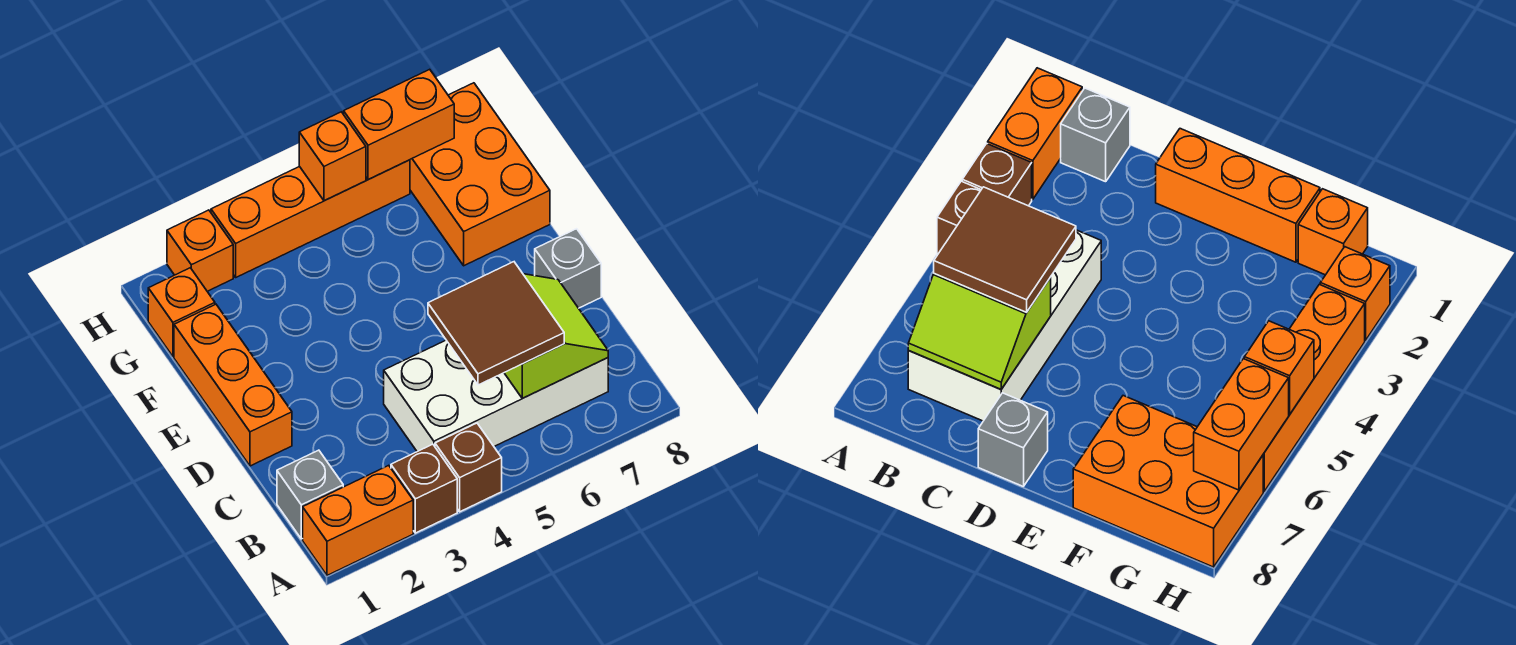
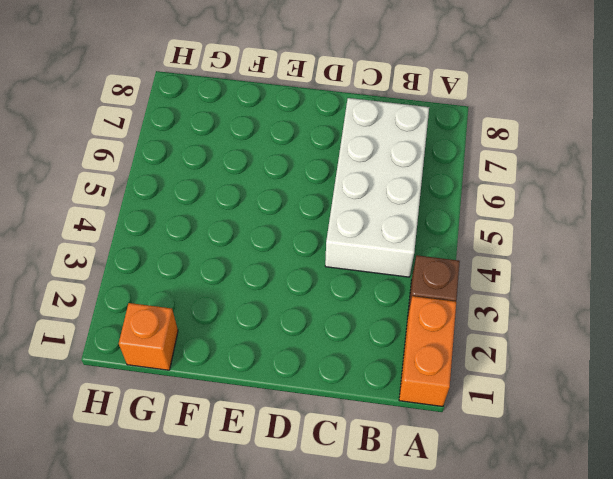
none -> brown brick A4 level 1
none -> grey brick B1 level 1
none -> orange brick D1:F1 level 1

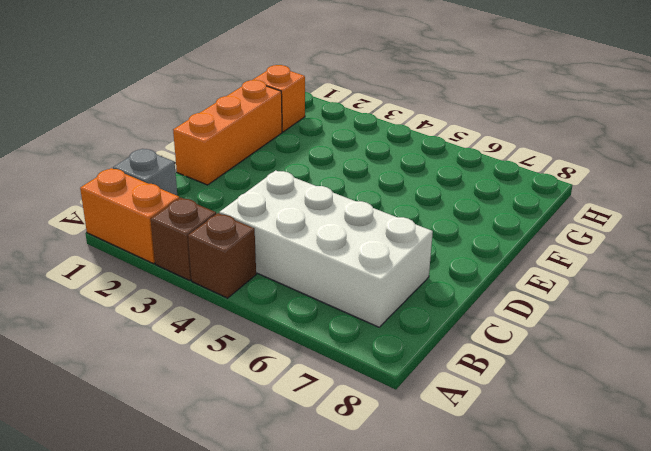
none -> grey brick D8 level 1
none -> orange brick F7:H8 level 1
none -> orange brick H2 level 1

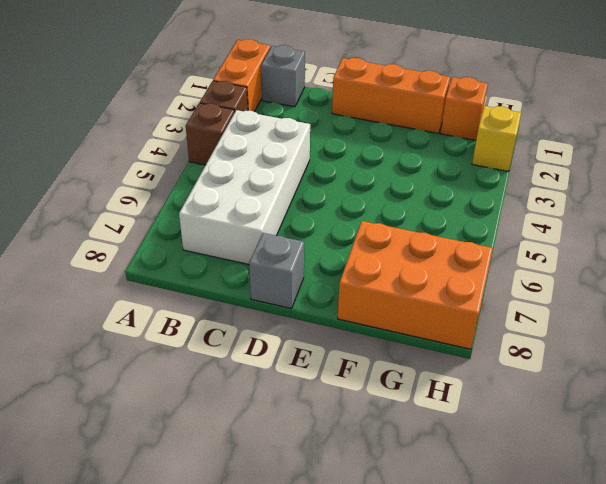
yellow brick H2 level 1 -> orange brick H2 level 1
none -> orange brick H3:H6 level 1
none -> lime slope B6:C7 level 2 top 6
none -> orange brick H5 level 2

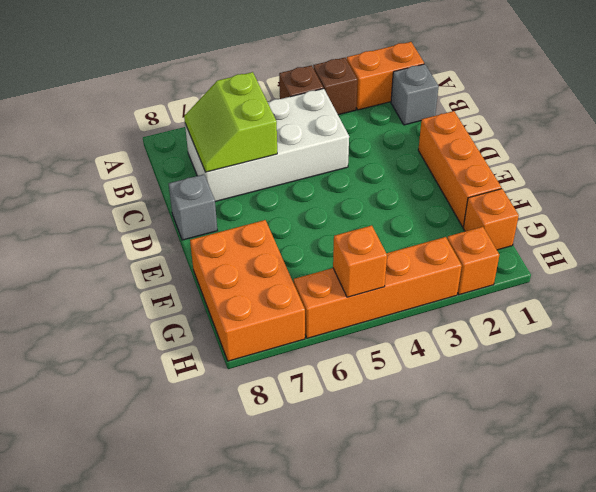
none -> orange brick H6:H7 level 2
none -> brown tile B5:C6 level 3

